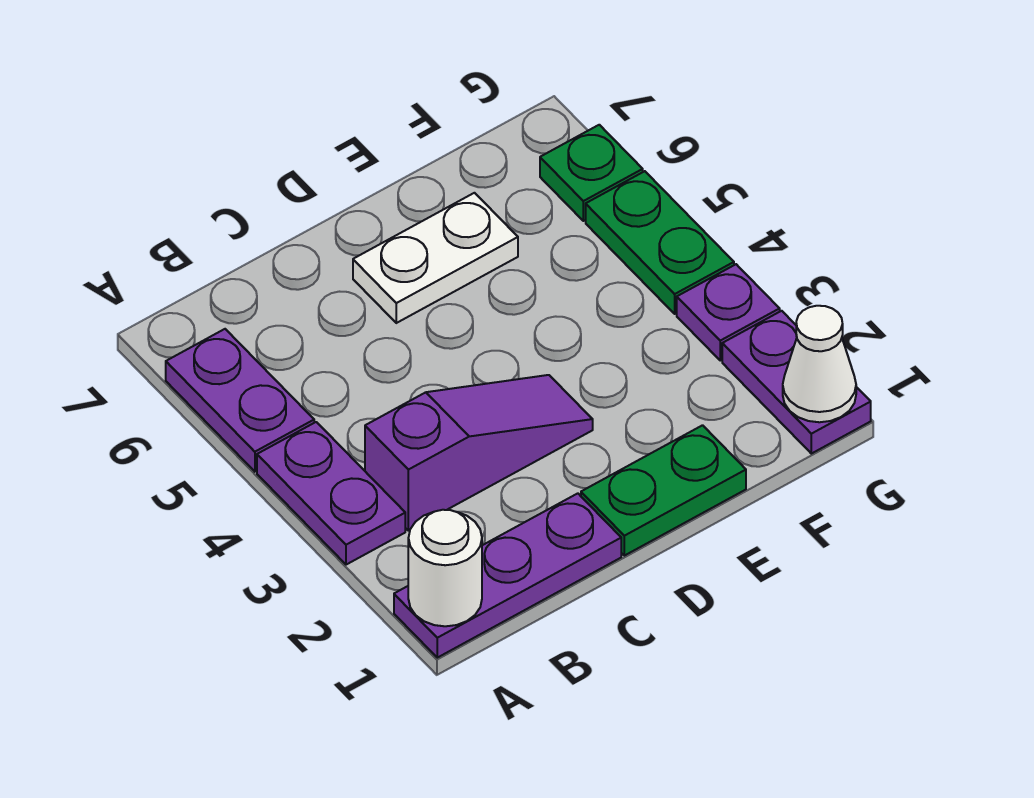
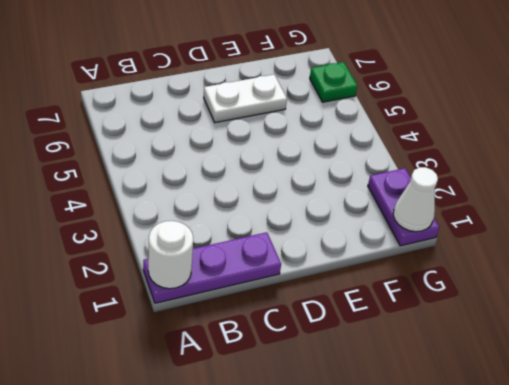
none -> purple plate A3:A4 level 1
none -> purple plate A5:A6 level 1
none -> purple slope B3:D3 level 1 top B

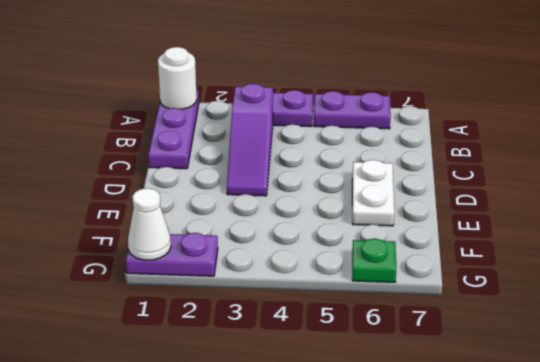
none -> green plate D1:E1 level 1
none -> purple plate G3 level 1
none -> green plate G4:G5 level 1

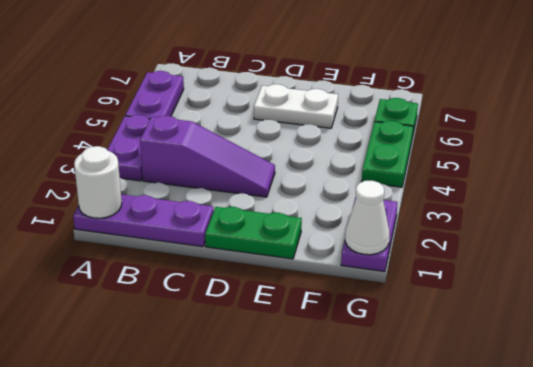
none -> purple plate G3 level 1

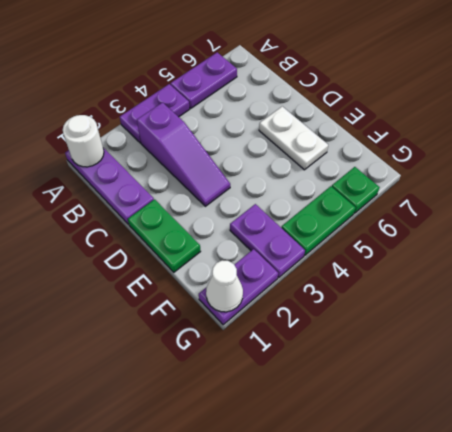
purple plate F3:G3 level 1 -> purple plate G3 level 1

